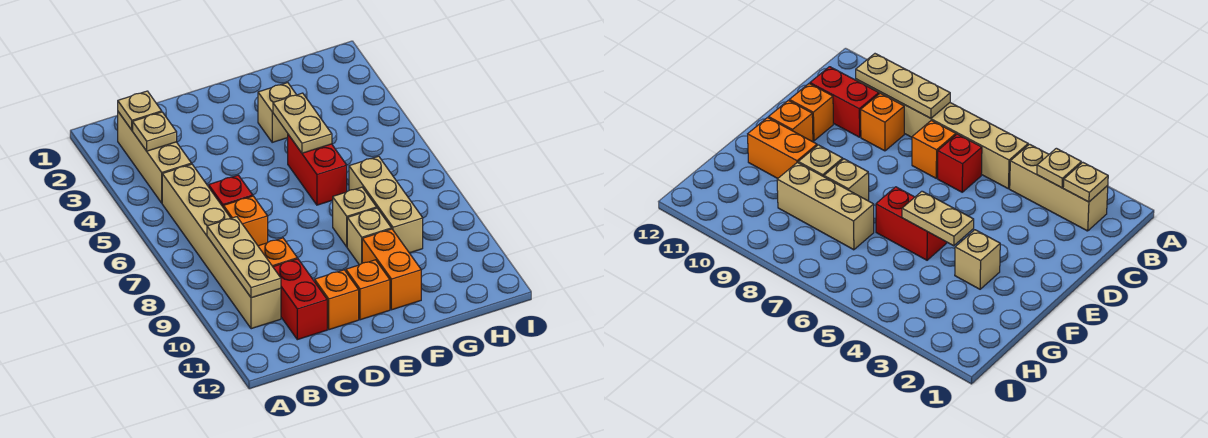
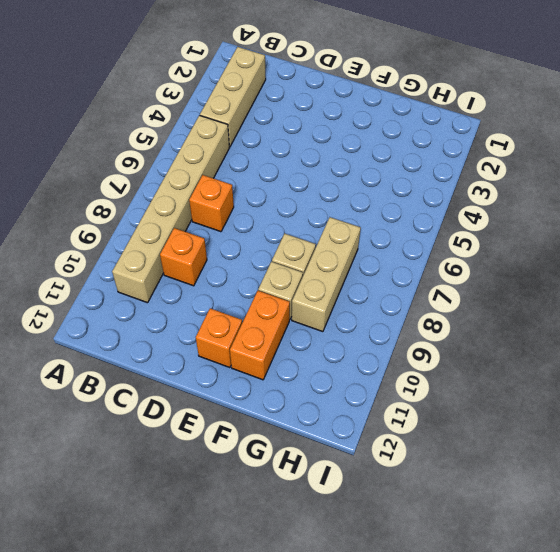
none -> red brick C6 level 1
none -> red brick C10:C11 level 1
none -> orange brick D11 level 1

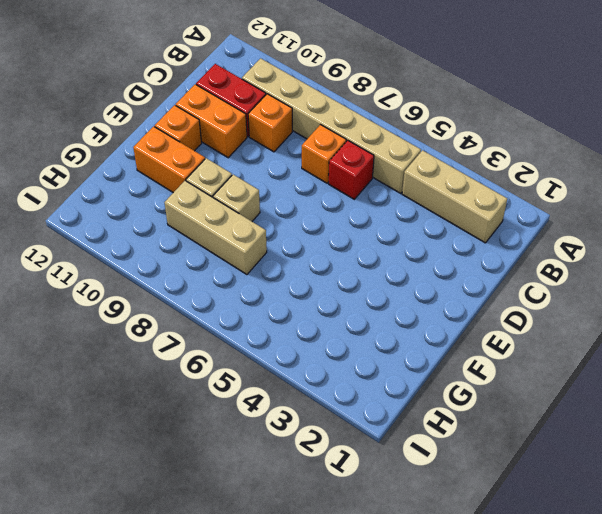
orange brick D10:D11 level 1 -> orange brick D11 level 1
none -> tan brick F3 level 1
none -> red brick F5:F6 level 1
none -> tan plate B2 level 2

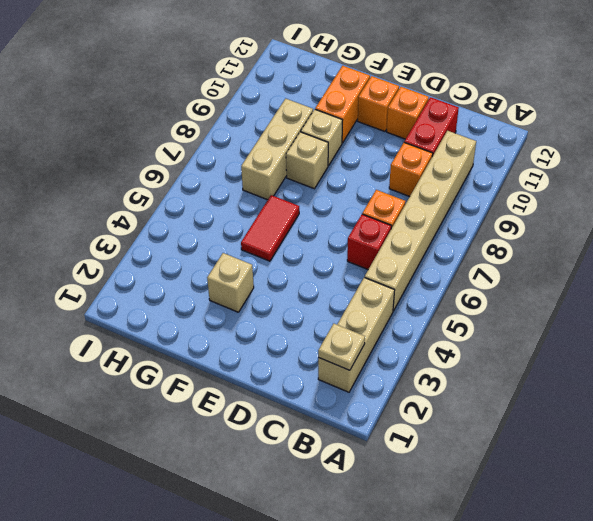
red tile F5:F6 level 1 -> red brick F5:F6 level 1
none -> tan plate B3 level 2
none -> tan plate B8:B10 level 2
none -> tan plate F4:F5 level 2

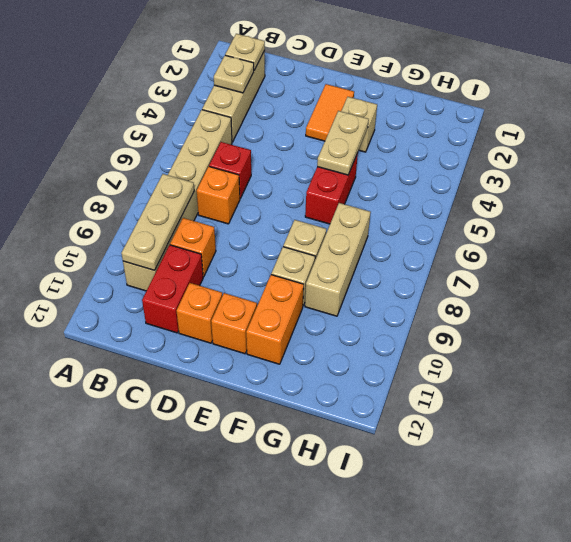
orange tile E2:E3 level 1 -> none

